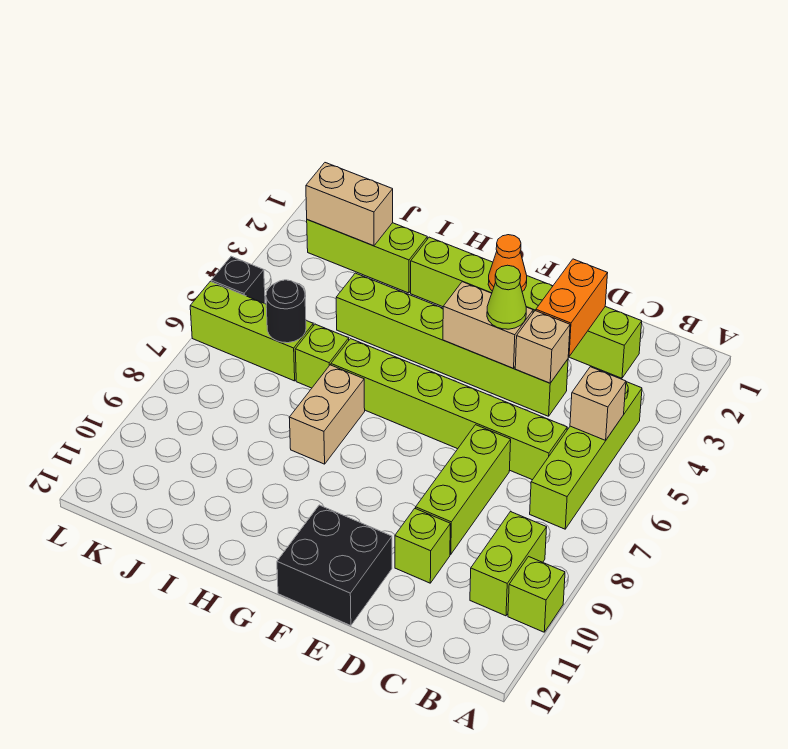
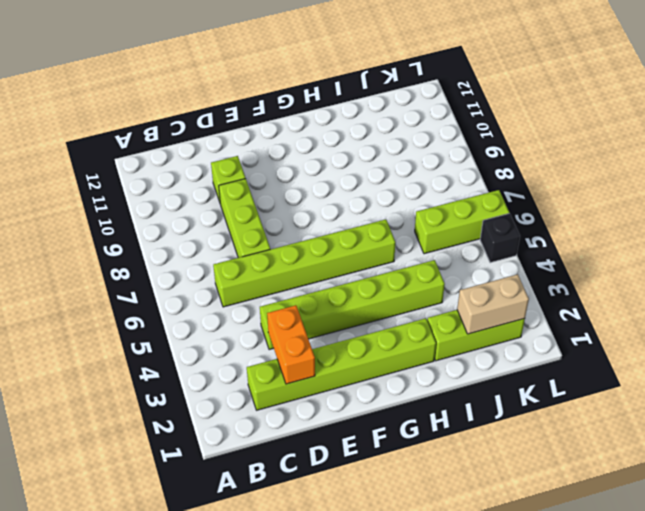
none -> lime brick A10 level 1
none -> lime brick B4:B7 level 1
none -> lime brick B9:B10 level 1

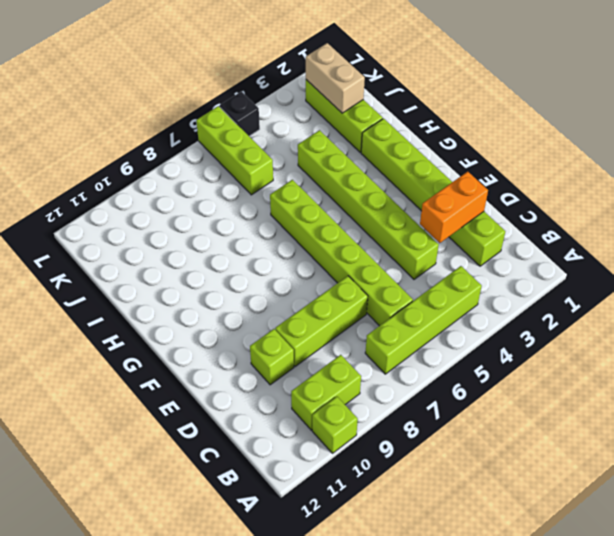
none -> black brick E11:F12 level 1
none -> tan brick H7:H8 level 1
none -> lime brick I6 level 1

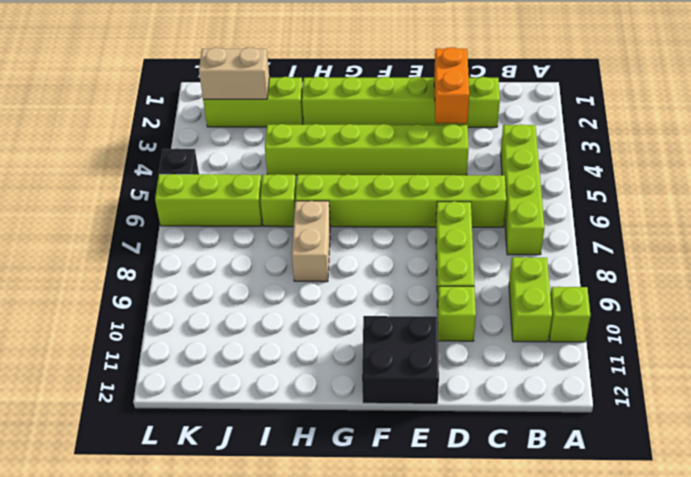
none -> tan brick B5 level 2
none -> tan brick D4 level 2
none -> tan brick E4:F4 level 2

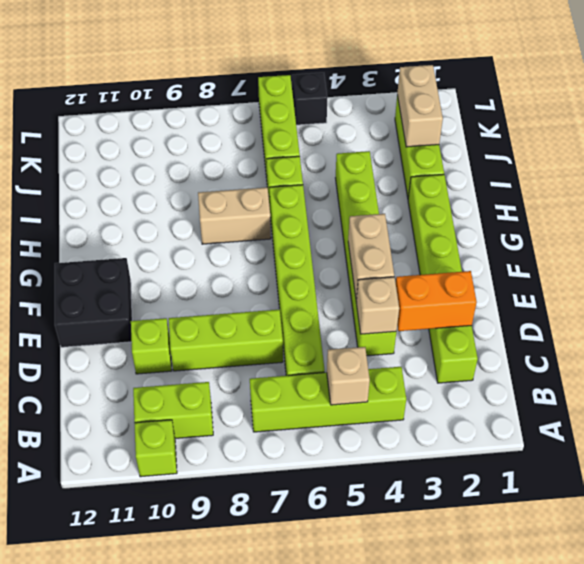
none -> orange cone F2 level 2
none -> black round brick J6 level 2
none -> lime cone E4 level 3

